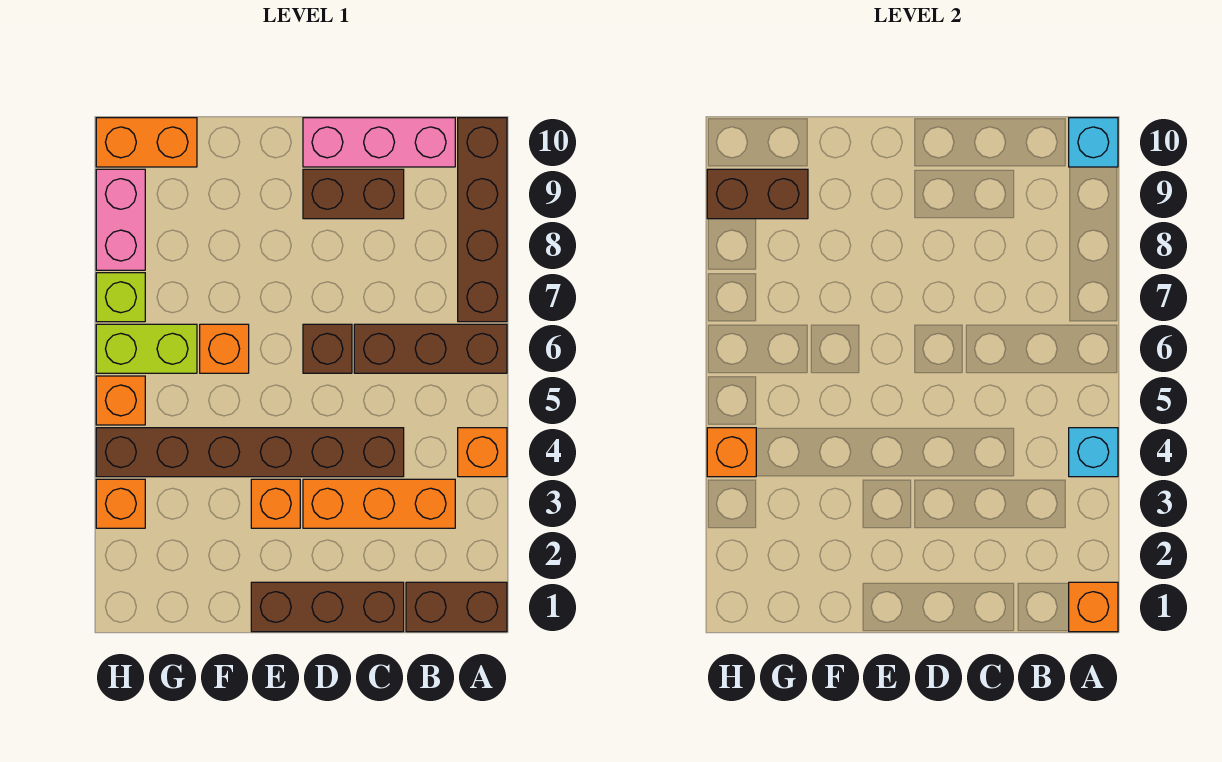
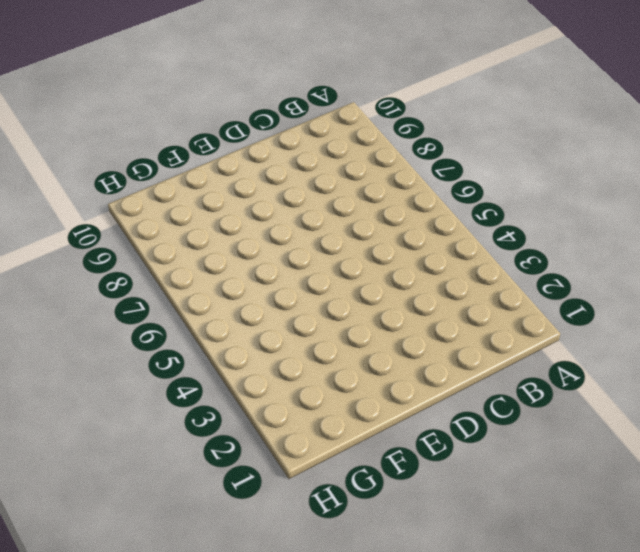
none -> brown brick A1:B1 level 1
none -> orange brick A4 level 1
none -> brown brick A6:C6 level 1

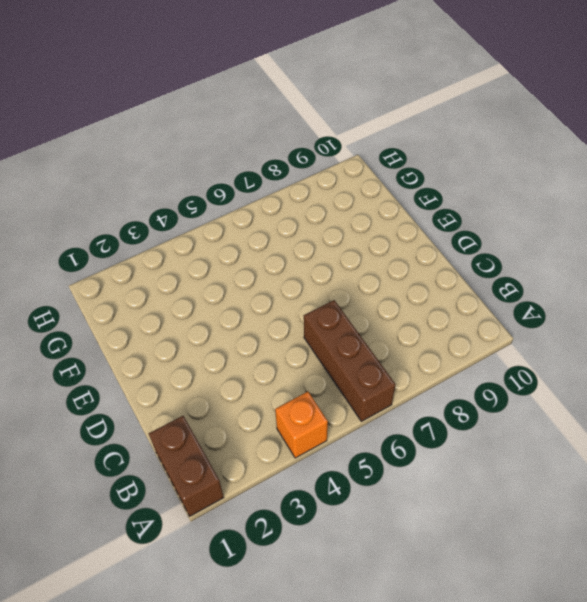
none -> brown brick A7:A10 level 1
none -> orange brick B3:D3 level 1
none -> pink brick B10:D10 level 1

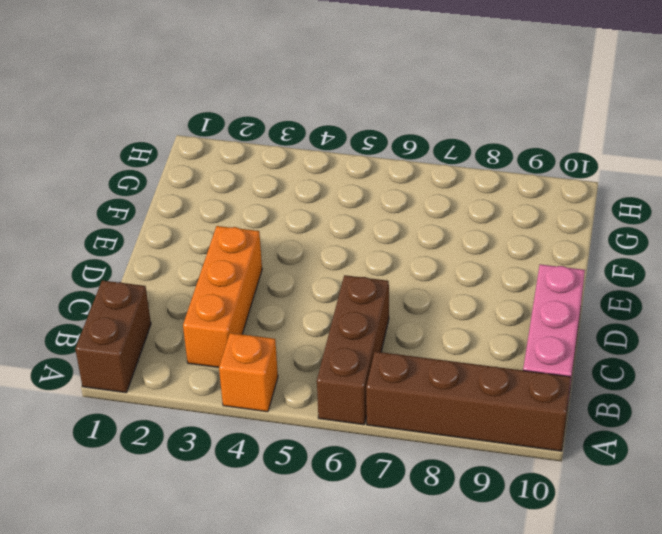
none -> brown brick C1:E1 level 1
none -> brown brick C4:H4 level 1
none -> brown brick C9:D9 level 1

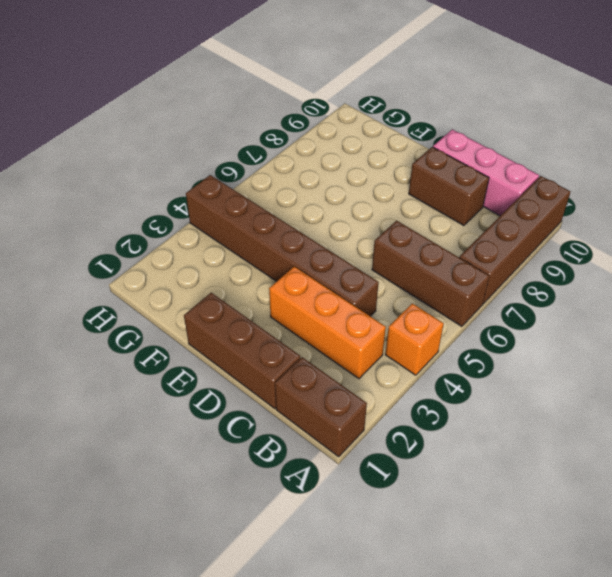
none -> brown brick D6 level 1
none -> orange brick E3 level 1
none -> orange brick F6 level 1

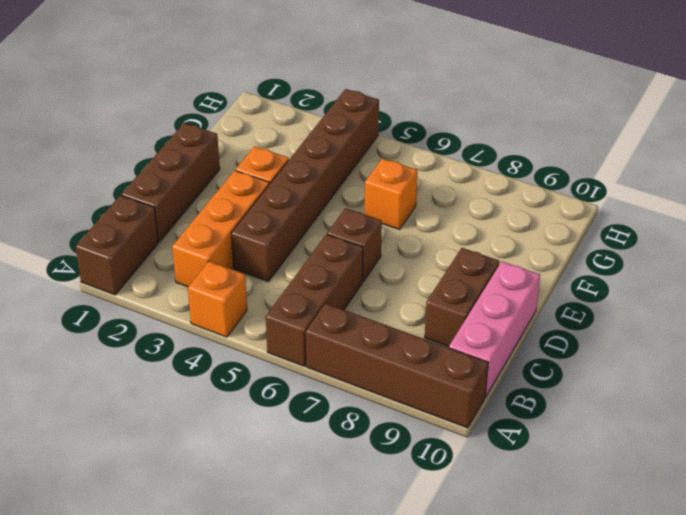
none -> lime brick G6:H6 level 1
none -> orange brick G10:H10 level 1
none -> orange brick H3 level 1

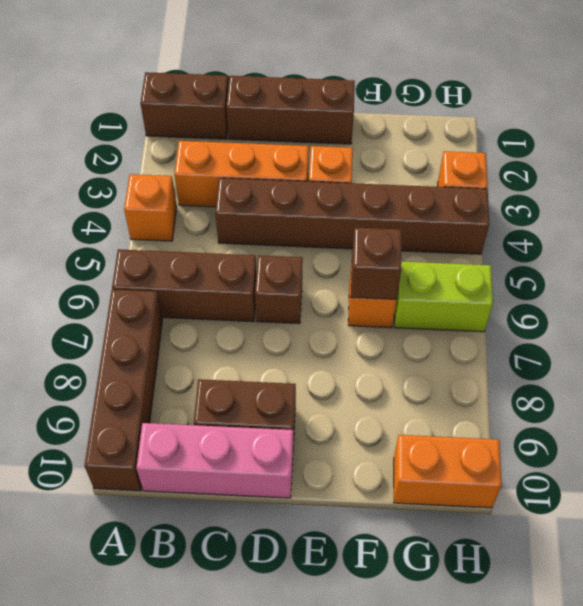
brown brick F6 level 2 -> none
none -> orange brick H5 level 1
none -> lime brick H7 level 1
none -> pink brick H8:H9 level 1

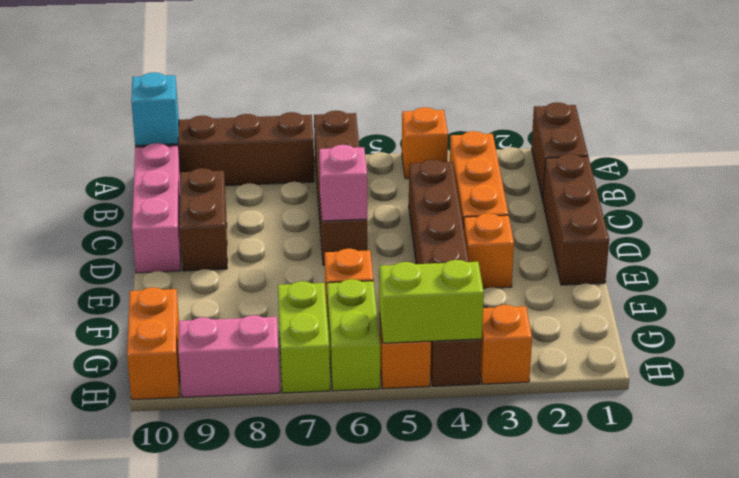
pink brick D6 level 2 -> none
lime brick G7:H7 level 1 -> lime brick H7 level 1
lime brick H4:H5 level 2 -> orange brick H4 level 2
none -> orange brick A1 level 2
none -> cyan brick A4 level 2
none -> brown brick G9:H9 level 2

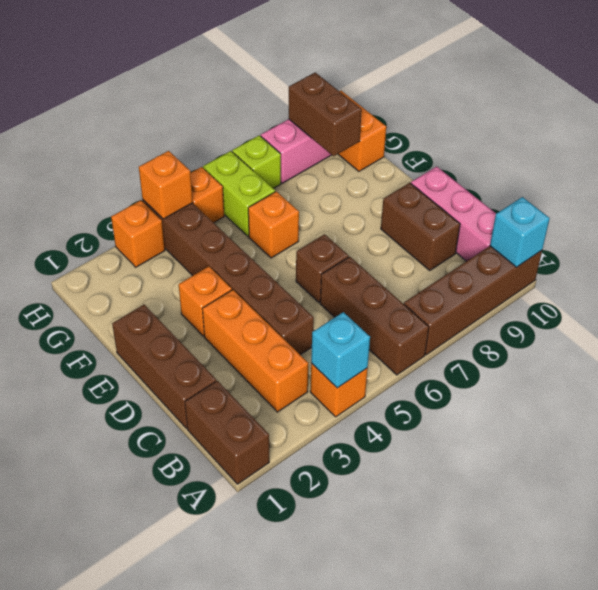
none -> orange brick A1 level 2

